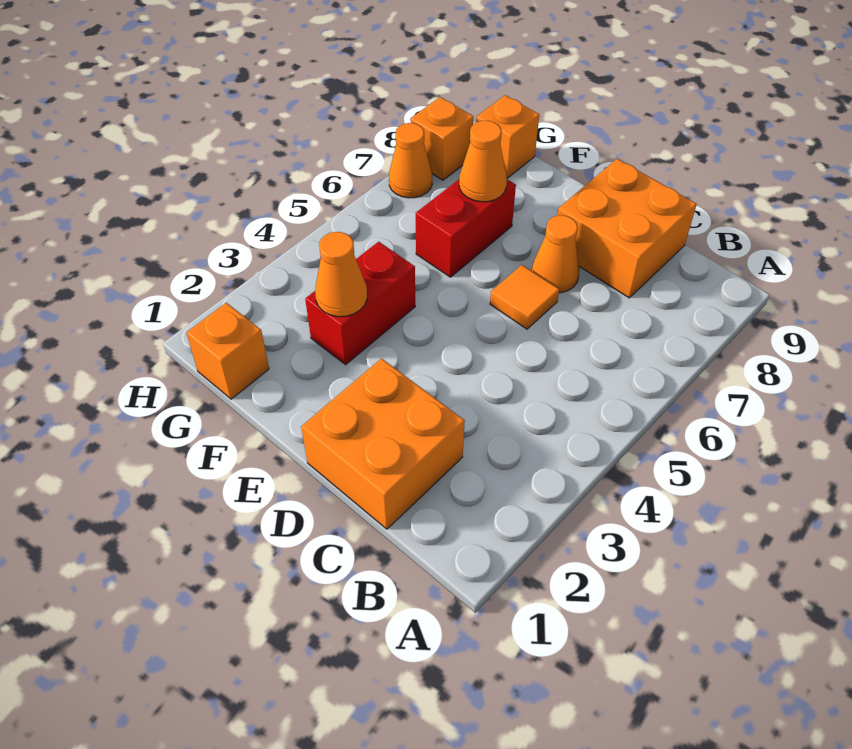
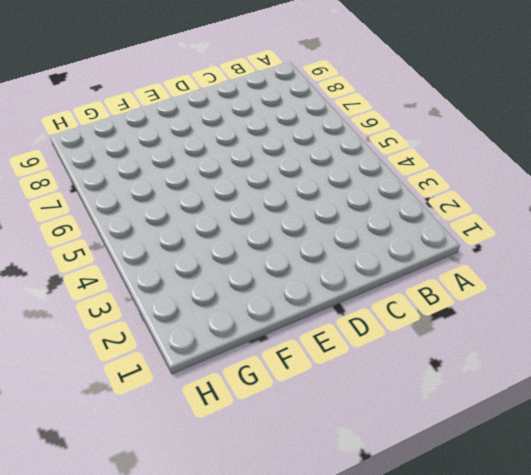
none -> orange brick C1:D2 level 1
none -> orange brick C8:D9 level 1
none -> orange tile D6 level 1

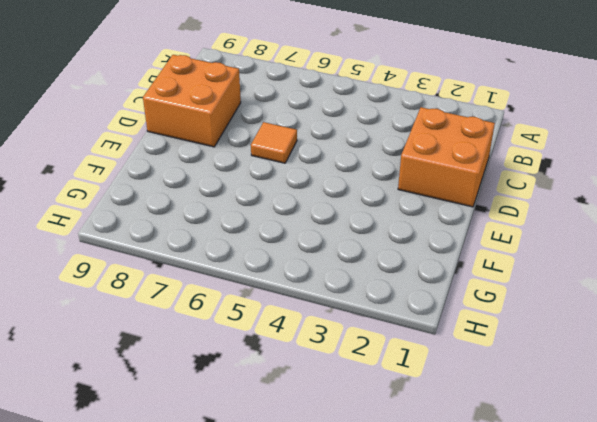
none -> orange cone D7 level 1
none -> red brick F3:F4 level 1
none -> red brick F6:F7 level 1

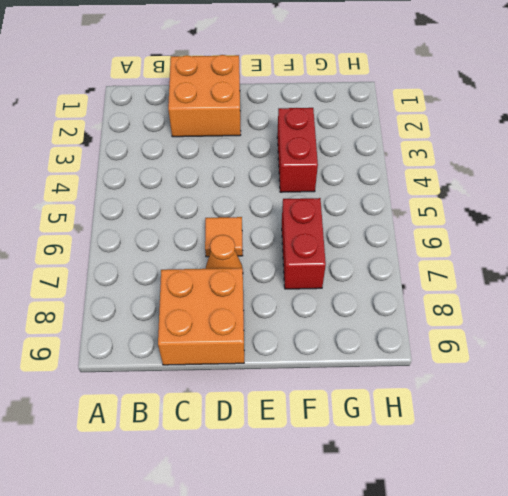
none -> orange brick G1 level 1
none -> orange brick G9 level 1
none -> orange cone H7 level 1

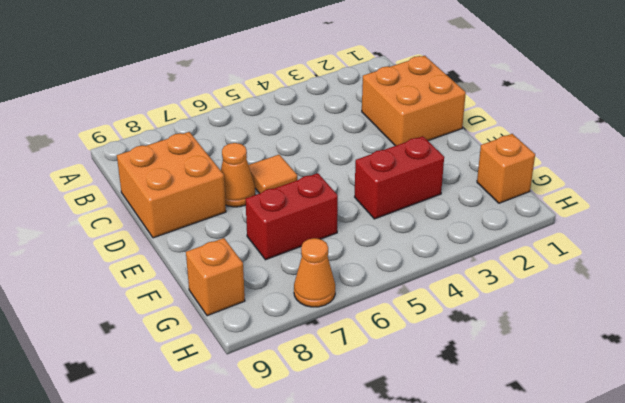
none -> orange brick H8 level 1
none -> orange cone F3 level 2
none -> orange cone F7 level 2

